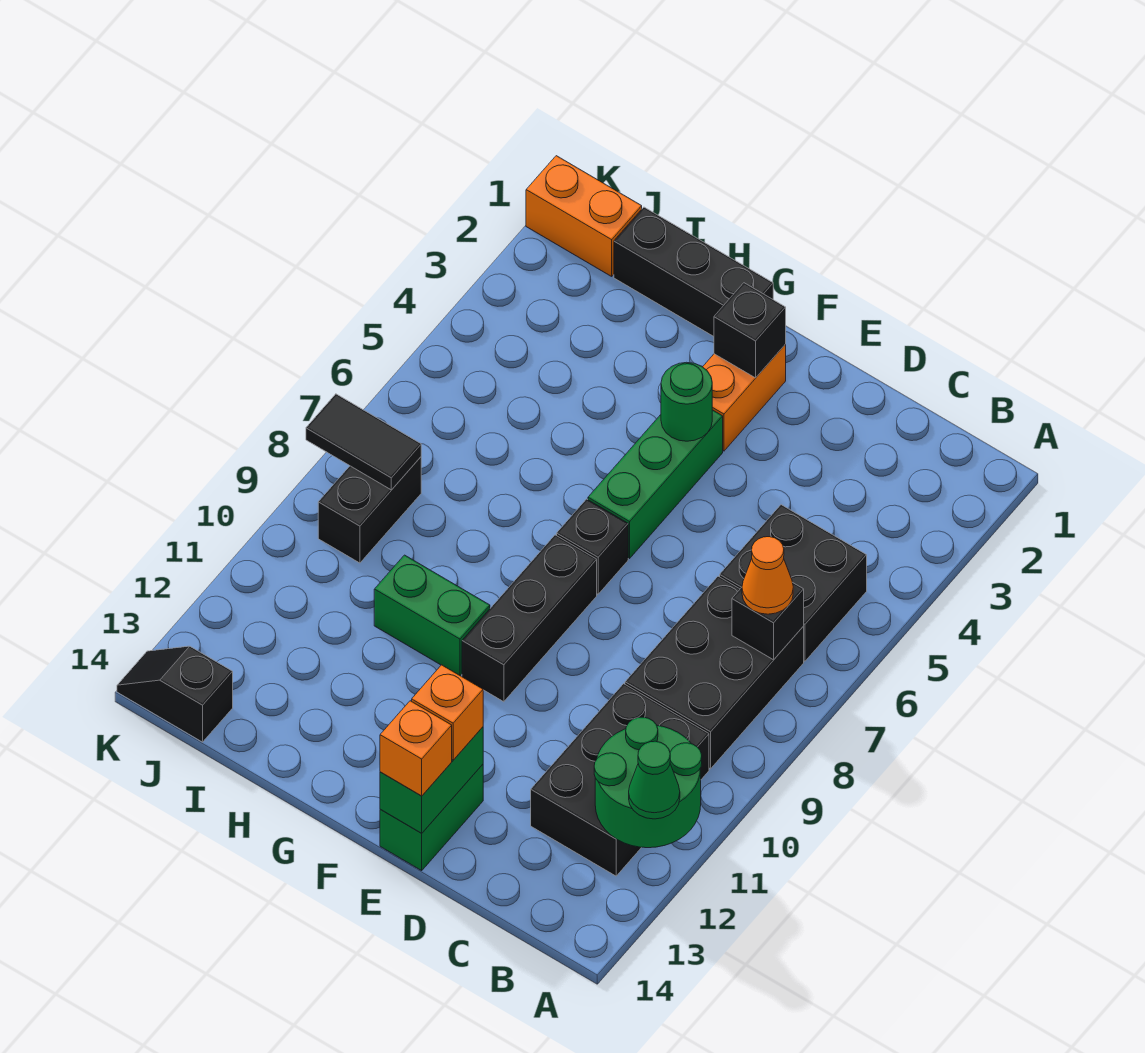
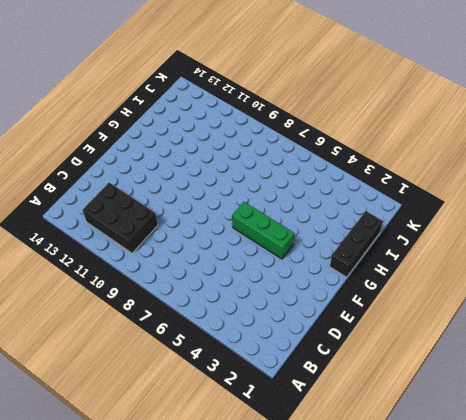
none -> black brick B5:C6 level 1
none -> black brick B7:C9 level 1
none -> green brick E13:E14 level 1

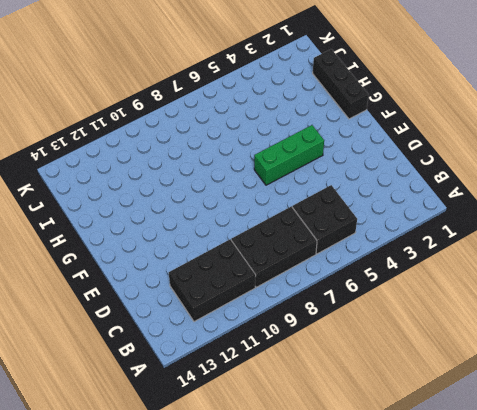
none -> green brick E13:E14 level 1
none -> orange brick F2:F3 level 1
none -> black brick F7 level 1

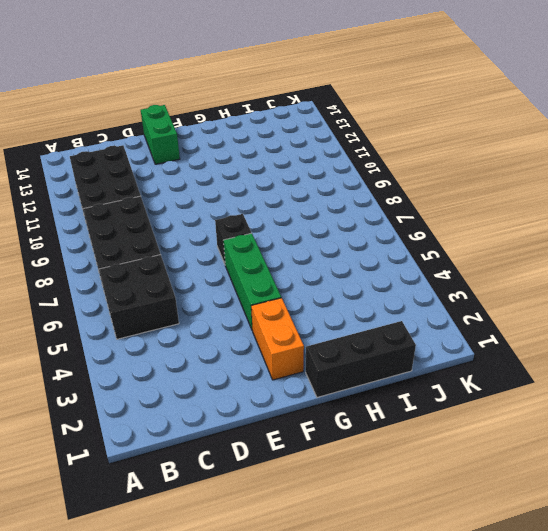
none -> black brick F8:F10 level 1
none -> green brick G10:H10 level 1
none -> orange brick J1:K1 level 1

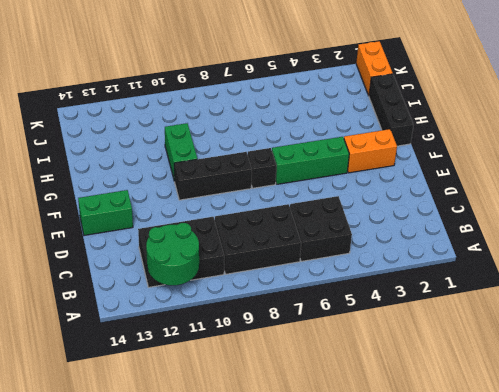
none -> black brick J8:J9 level 1
none -> black slope J14:K14 level 1 top J
none -> black brick B7 level 2

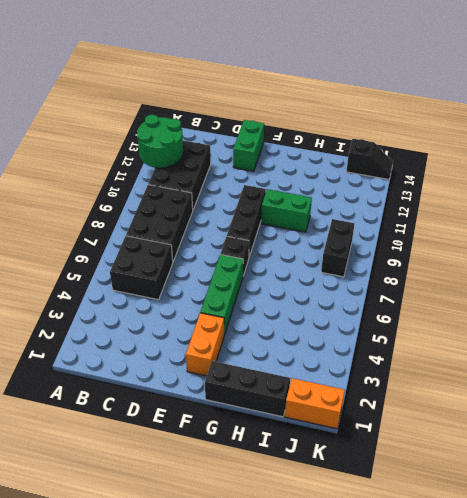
none -> black brick B7 level 2
none -> green brick E13:E14 level 2
none -> black brick F2 level 2

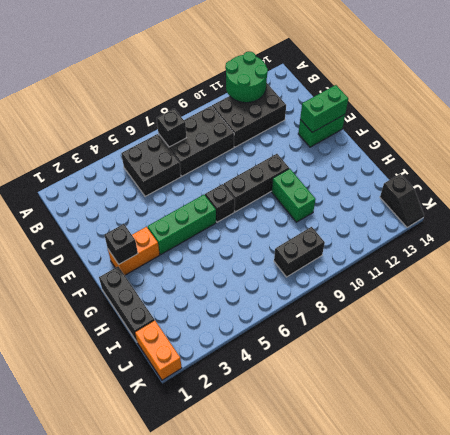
none -> green round brick F4 level 2
none -> black tile J8:K8 level 2
none -> green cone A12 level 3

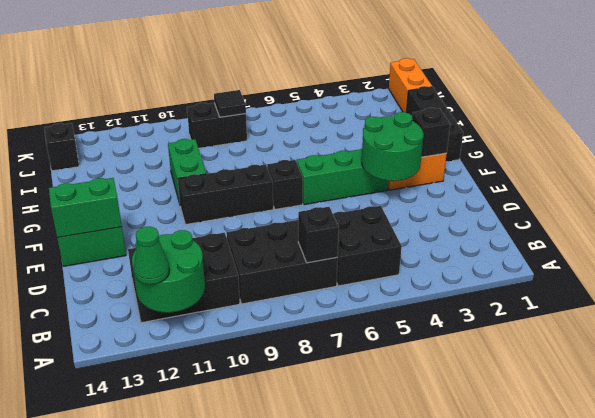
green round brick E3:F4 level 2 -> green round brick F4 level 2
black tile J8 level 2 -> black tile J8:K8 level 2
none -> orange cone B7 level 3
none -> orange brick E13 level 3
none -> orange brick E14 level 3

